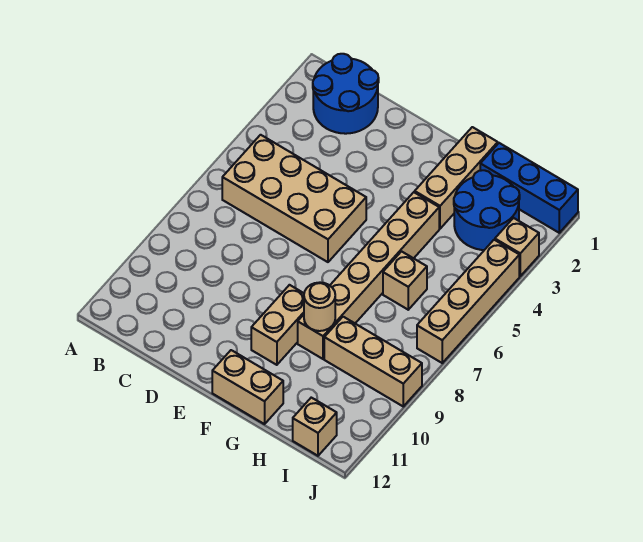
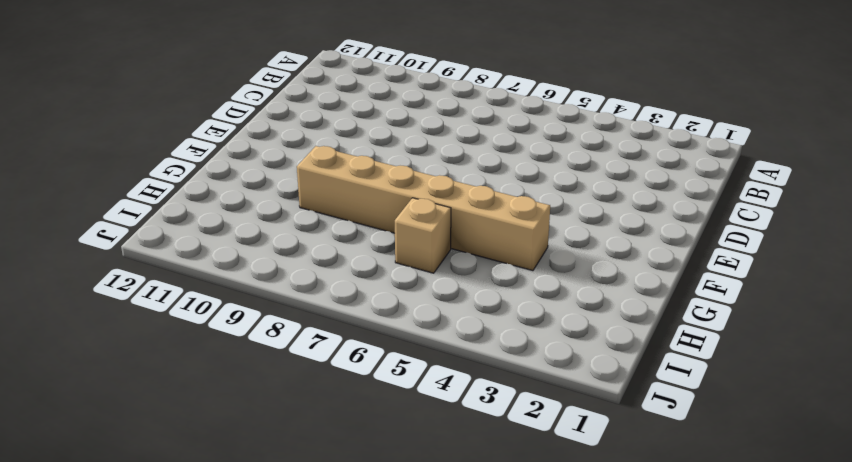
none -> blue round brick B1:C2 level 1
none -> tan brick B5:E6 level 1
none -> tan brick F9:F10 level 1

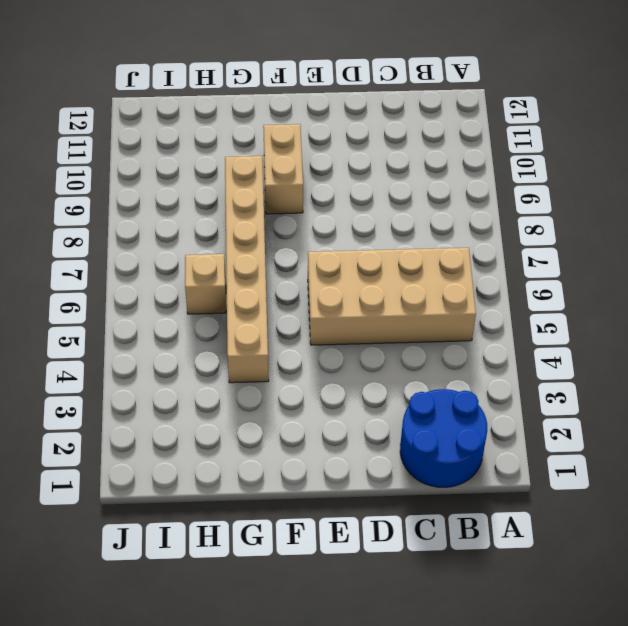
none -> tan brick F12:G12 level 1
none -> tan brick G1:G3 level 1
none -> blue brick H1:J1 level 1

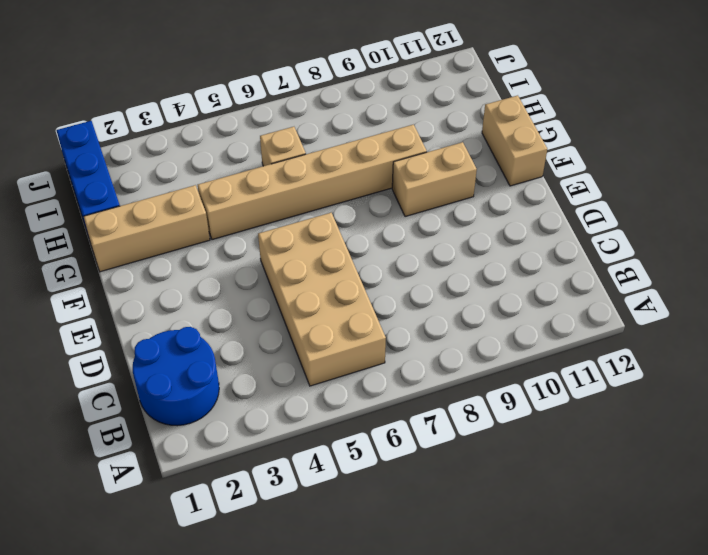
none -> blue round brick H2:I3 level 1
none -> tan brick H9:J9 level 1
none -> tan brick I12 level 1

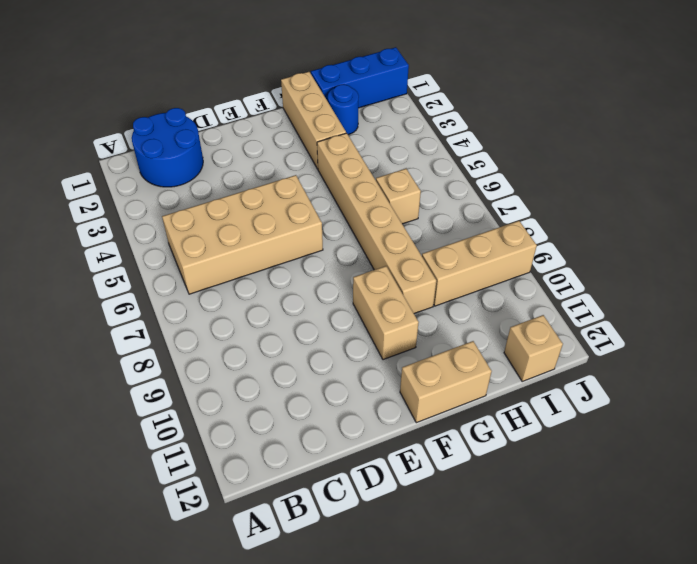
blue round brick H2 level 1 -> blue round brick H2:I3 level 1
none -> tan brick J3 level 1
none -> tan brick J4:J7 level 1
none -> tan round brick G9 level 2

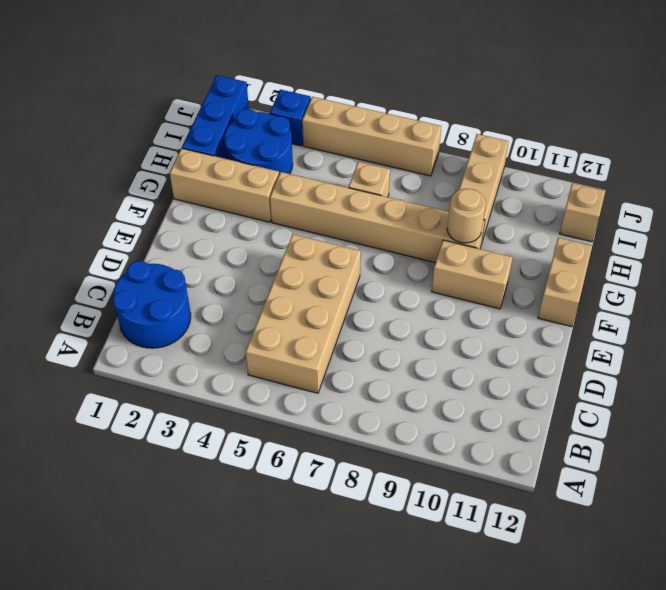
blue brick J3 level 1 -> tan brick J3 level 1

